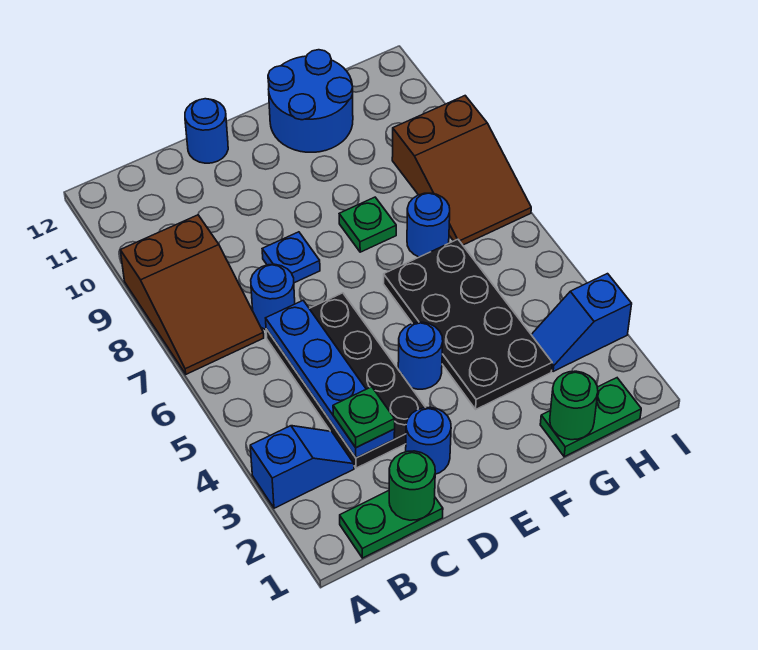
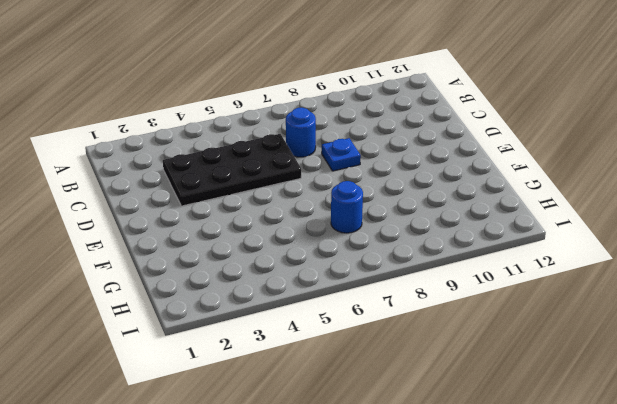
none -> blue slope A3:B3 level 1 top A
none -> brown slope A7:B9 level 1 top 9
none -> green plate B1:C1 level 1

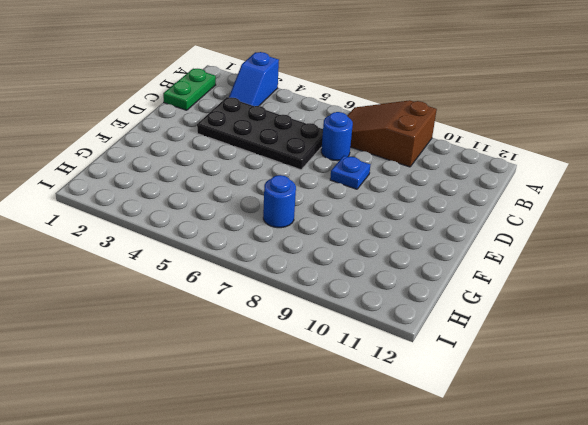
none -> blue round brick D2 level 1
none -> blue round brick D12 level 1
none -> blue round brick E4 level 1

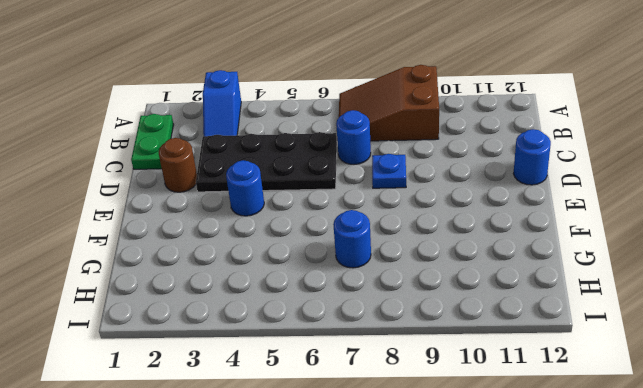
brown round brick D2 level 1 -> blue round brick D2 level 1
none -> black plate F3:G6 level 1
none -> green plate F8 level 1
none -> blue round brick F11:G12 level 1

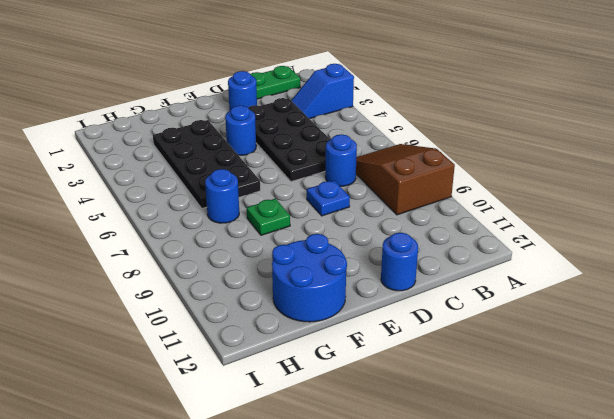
none -> green plate G1:H1 level 1
none -> blue slope H3:I3 level 1 top I
none -> brown slope H7:I9 level 1 top 9

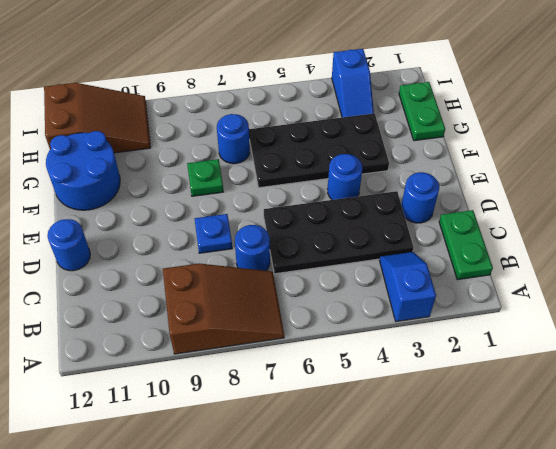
brown slope H10:I12 level 1 top 12 -> brown slope H7:I9 level 1 top 9
none -> green round brick C1 level 2
none -> blue plate C3:C6 level 2
none -> green round brick G1 level 2

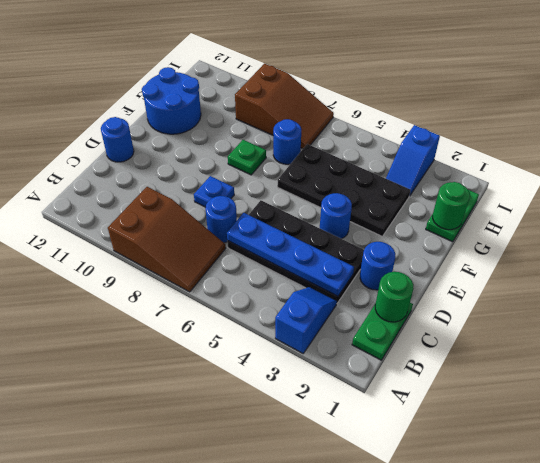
none -> green plate C3 level 3

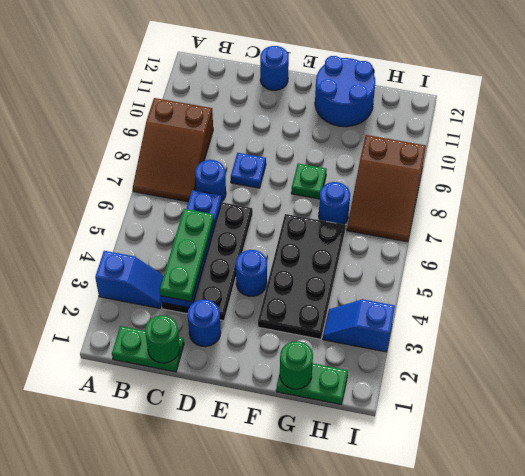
green plate C3:C5 level 3 -> green plate C3 level 3

